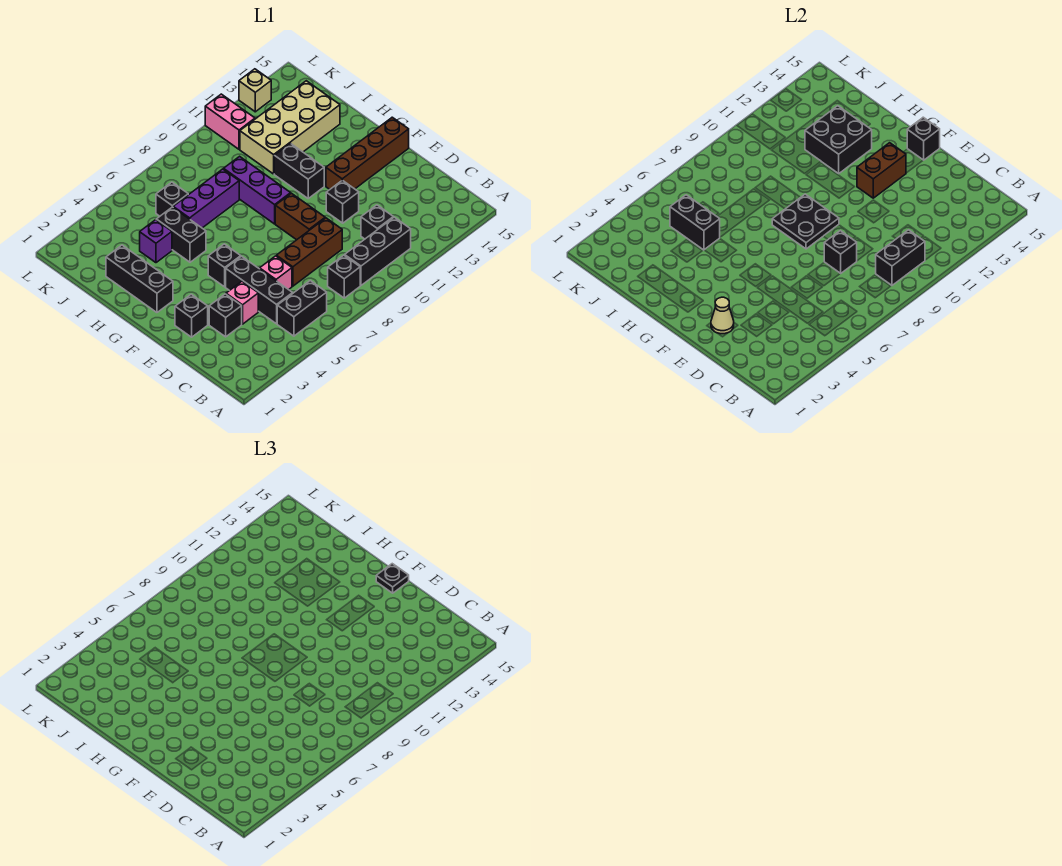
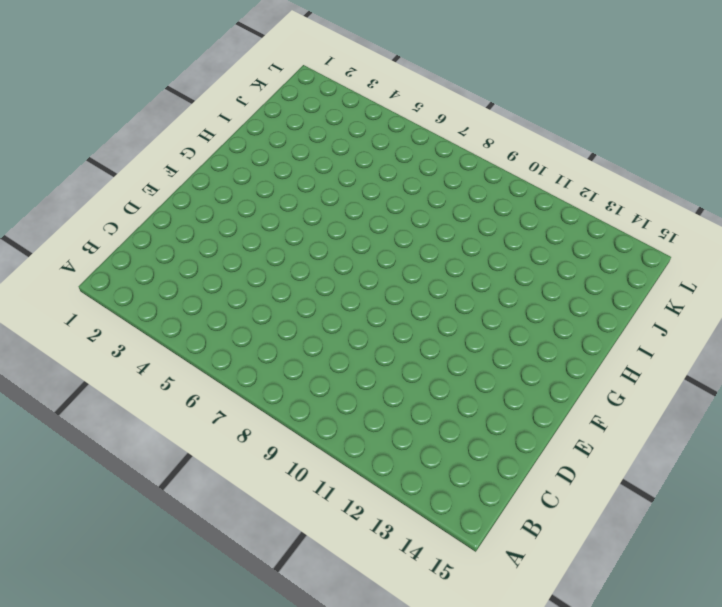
none -> black brick B5:B6 level 1
none -> black brick B8 level 1
none -> black brick B9:B11 level 1
none -> black brick C5:E5 level 1

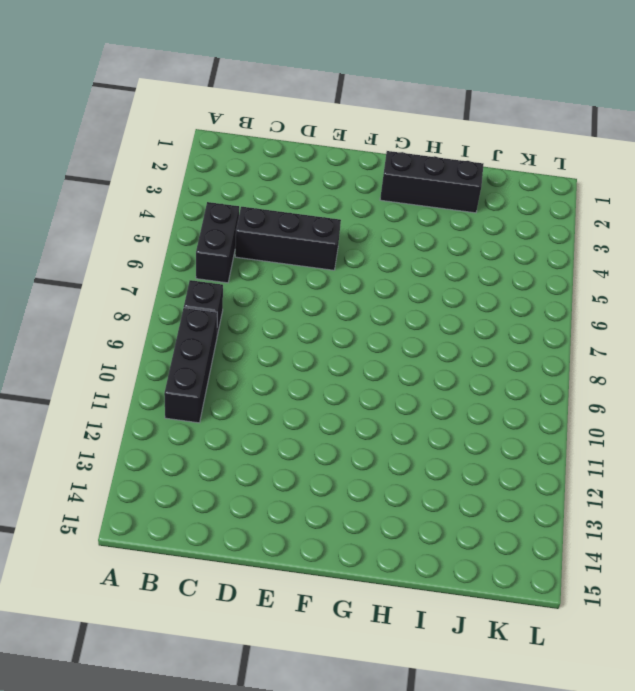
none -> black brick C11 level 1
none -> black brick D3 level 1
none -> pink brick D4 level 1
none -> pink brick D6 level 1

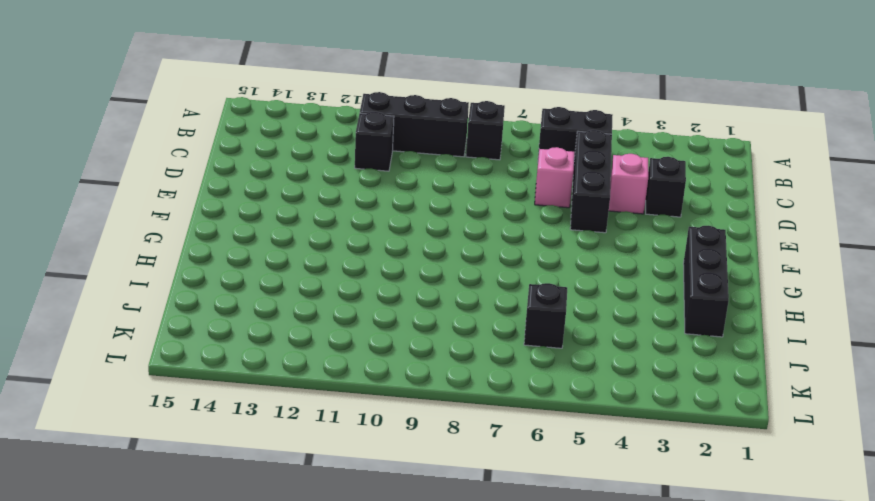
none -> brown brick D7:D9 level 1
none -> black brick E2 level 1
none -> brown brick E9:F9 level 1
none -> black brick E11 level 1

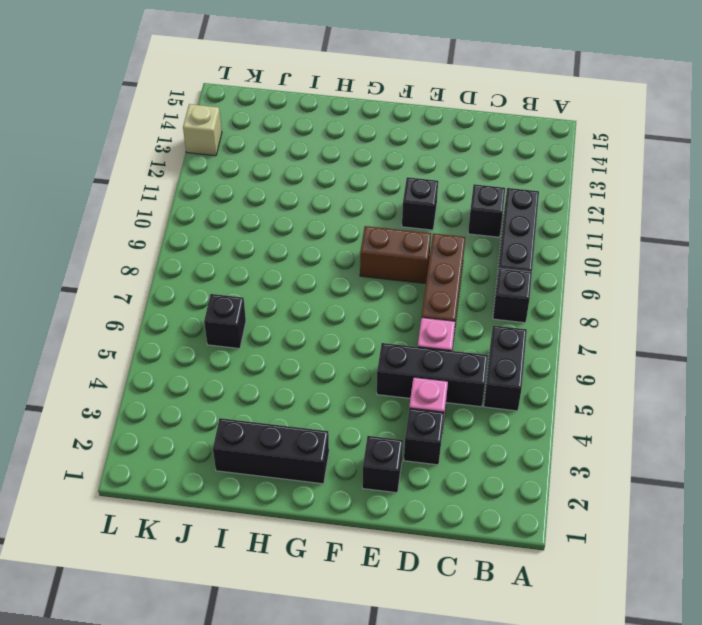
none -> black brick F5 level 1
none -> brown brick F12:F15 level 1
none -> purple brick G9:I9 level 1
none -> black brick G11:H11 level 1

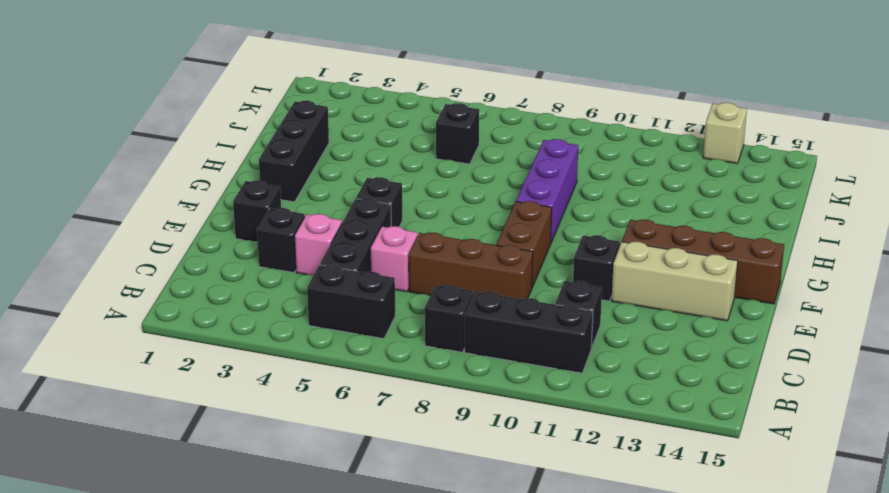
tan brick E12:E14 level 1 -> none
none -> black brick G11:H11 level 1
none -> black brick H5:I5 level 1
none -> purple brick I4 level 1
none -> purple brick I6:I8 level 1

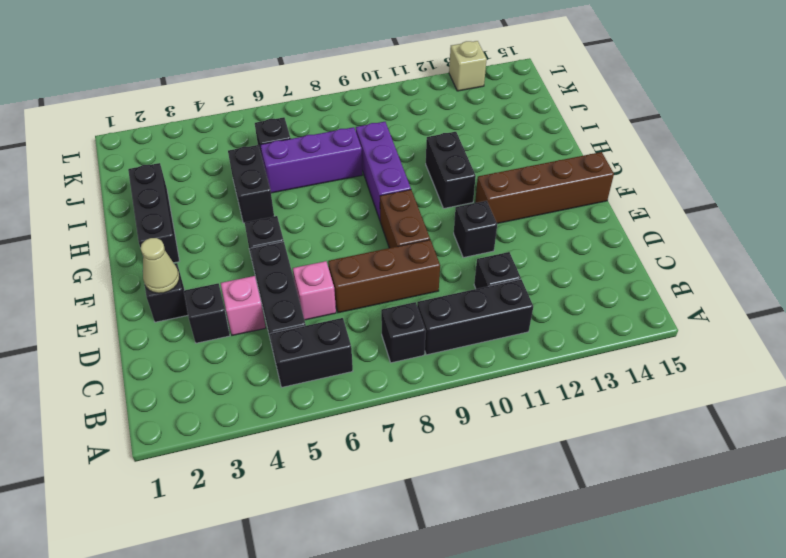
none -> purple brick I4 level 1
none -> tan brick I11:J14 level 1
none -> pink brick K11:L11 level 1
none -> black brick B9:B10 level 2

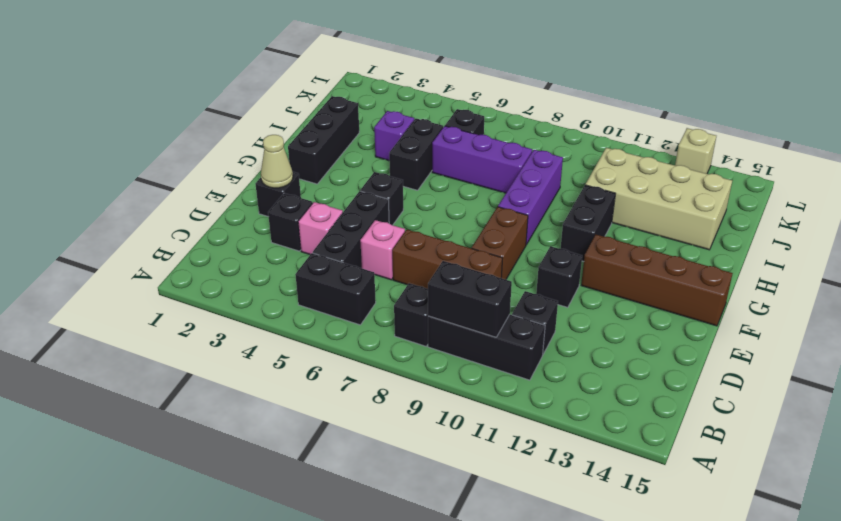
none -> pink brick K11:L11 level 1
none -> black brick D8 level 2
none -> black plate F8:G9 level 2
none -> brown brick F12:F13 level 2

